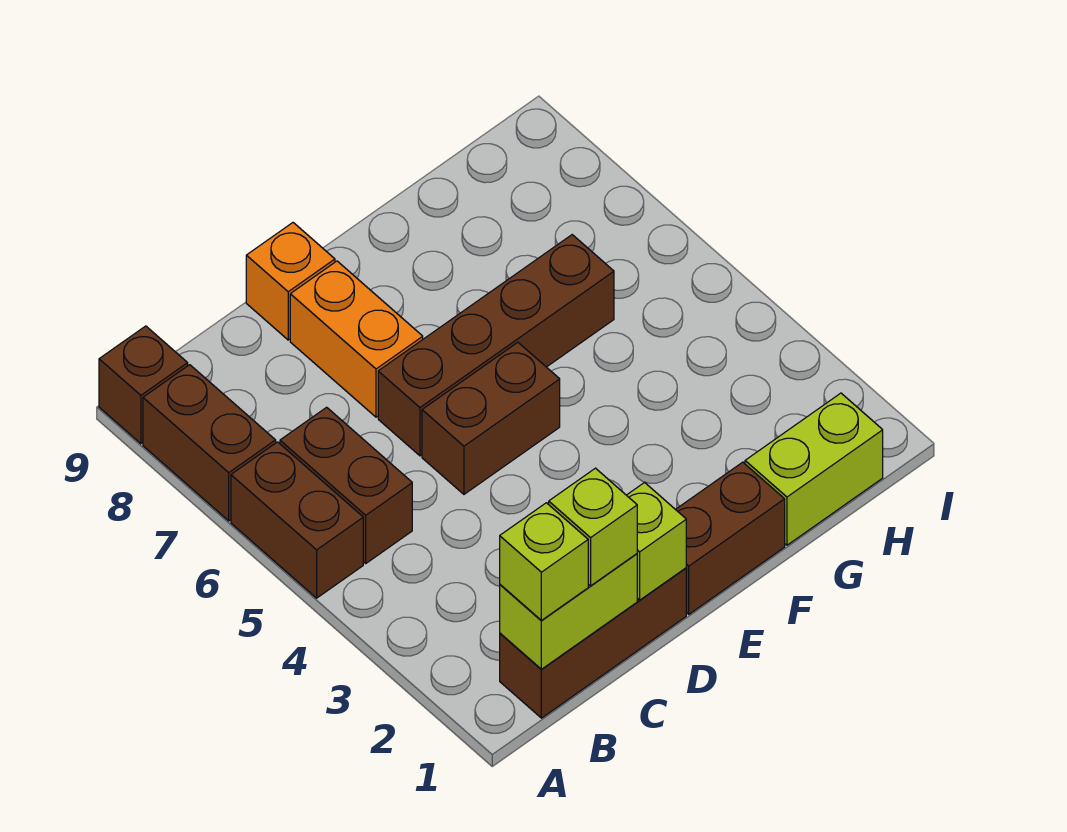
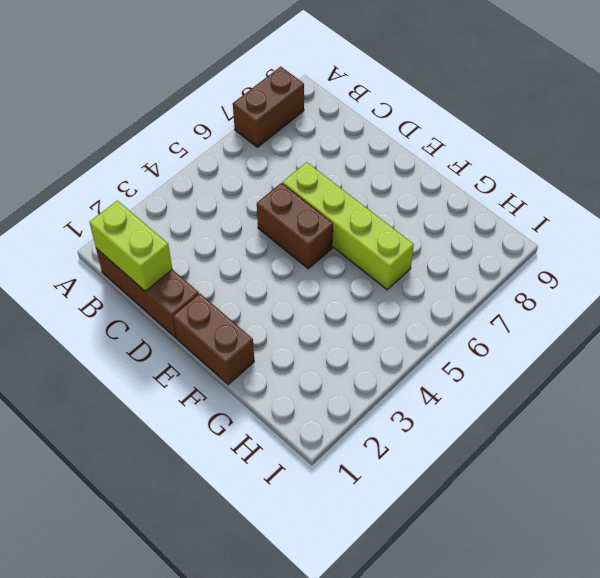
lime brick D6:G6 level 1 -> brown brick D6:G6 level 1
none -> brown brick A5:A6 level 1
none -> brown brick A9 level 1
none -> brown brick B5:B6 level 1

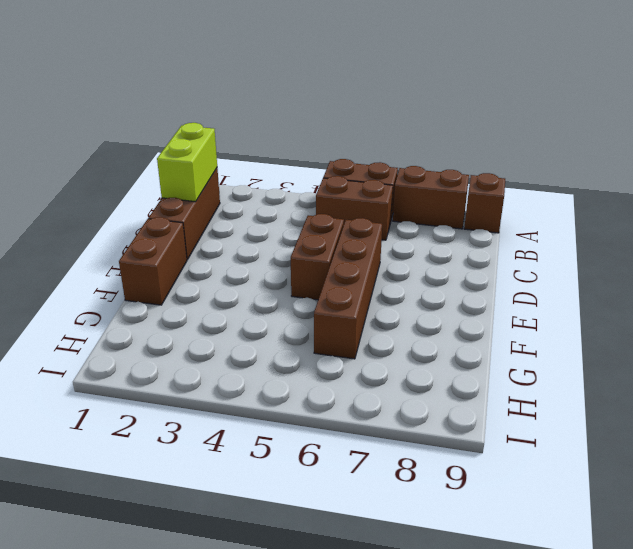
none -> orange brick D7:D8 level 1
none -> orange brick D9 level 1
none -> lime brick G1:H1 level 1

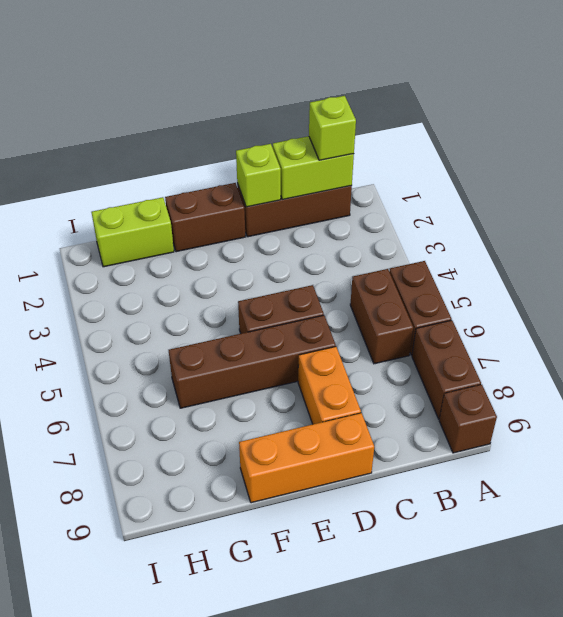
orange brick D9:F9 level 1 -> orange brick D9 level 1
none -> lime brick C1 level 3

